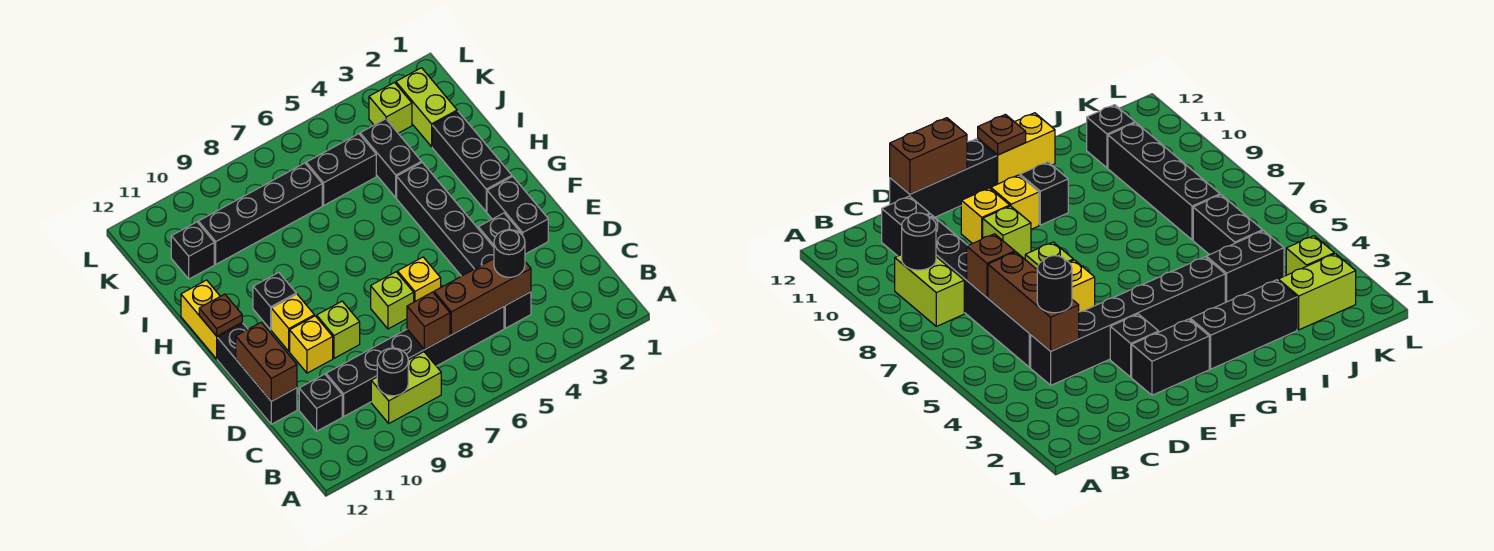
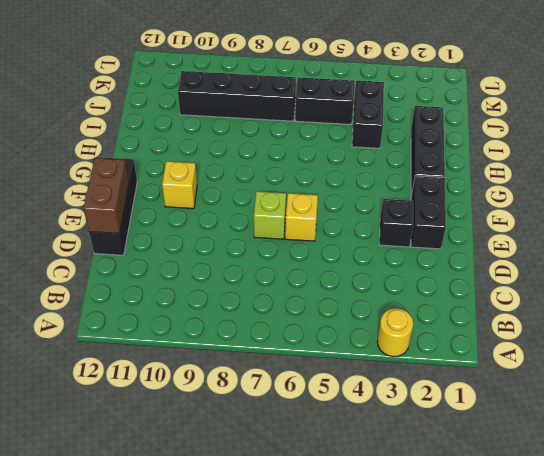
yellow round brick A3 level 1 -> none
none -> lime brick B8:B9 level 1
none -> black brick C4:H4 level 1
none -> black brick C5:C10 level 1

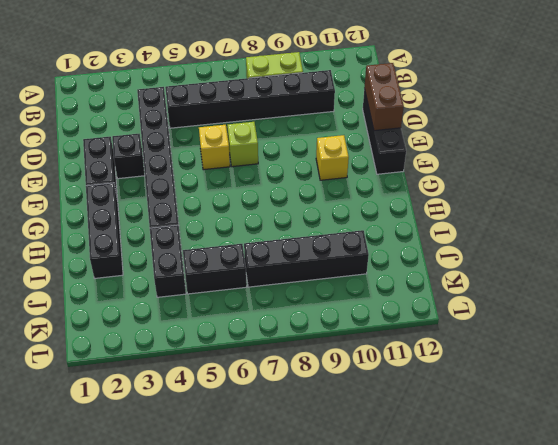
none -> black brick C11 level 1
none -> lime brick E9 level 1
none -> yellow brick E10 level 1

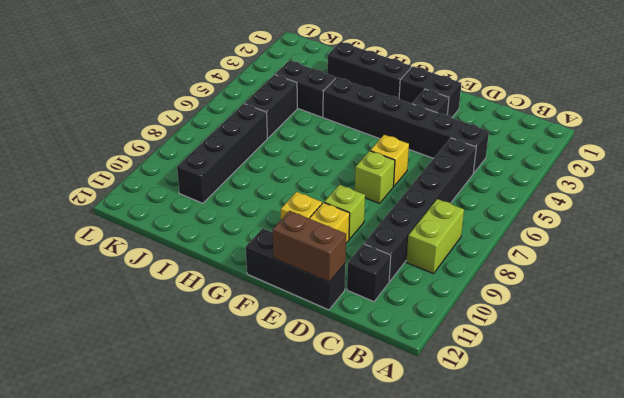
none -> black brick G10 level 1
none -> yellow brick G12:H12 level 1
none -> lime brick J2:K2 level 1

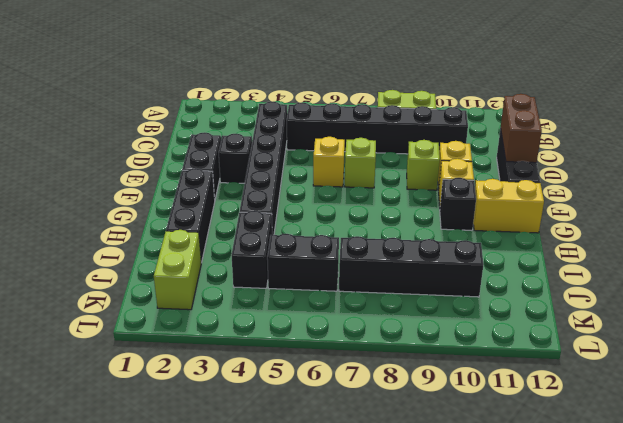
yellow brick G11:G12 level 1 -> yellow brick G12:H12 level 1
none -> black brick C11 level 1
none -> black brick J11 level 1
none -> lime brick K3 level 1

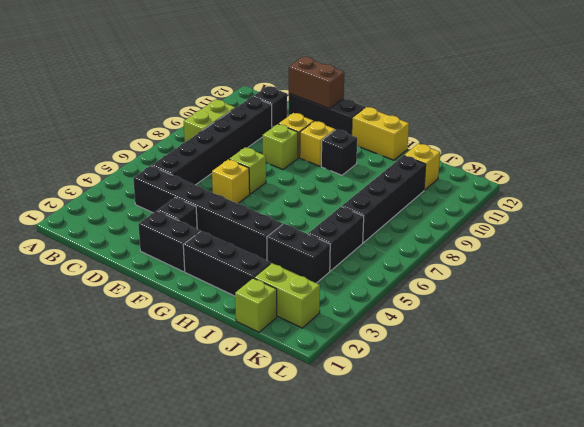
lime brick J1 level 1 -> lime brick K3 level 1
yellow brick J11 level 1 -> black brick J11 level 1
none -> black round brick B9 level 2
none -> brown brick C4:C6 level 2
none -> brown brick C7 level 2

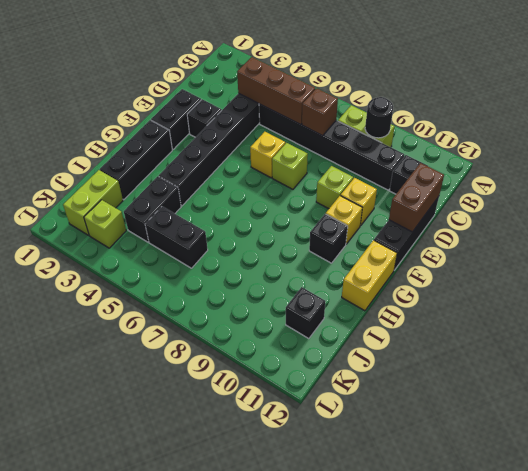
none -> black brick J7:J10 level 1
none -> brown plate G12 level 2
none -> black round brick C4 level 3

